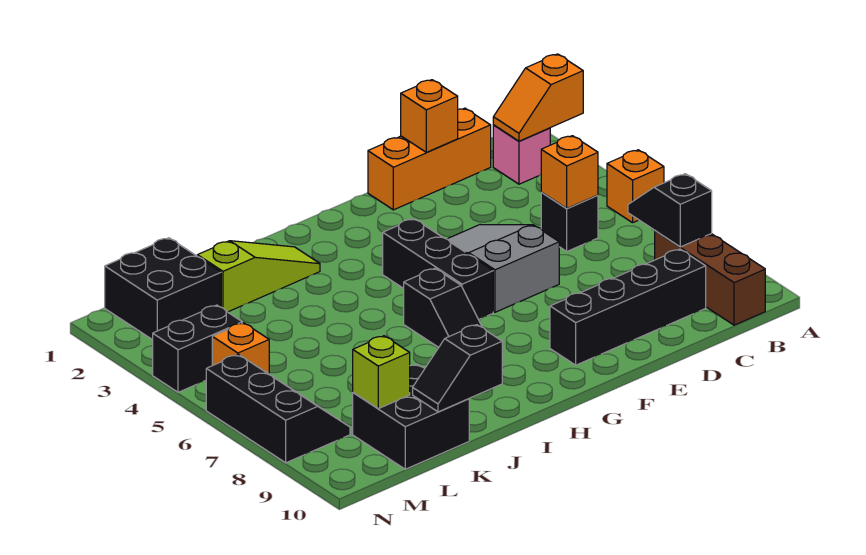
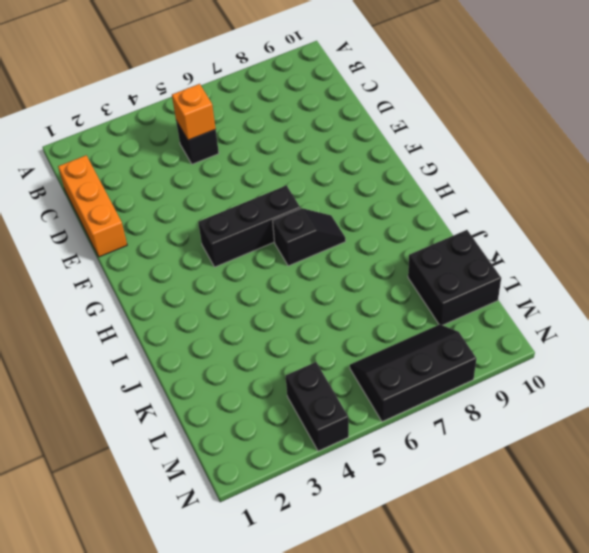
none -> orange brick A5 level 1
none -> pink brick B2 level 1
none -> brown brick B8:B10 level 1

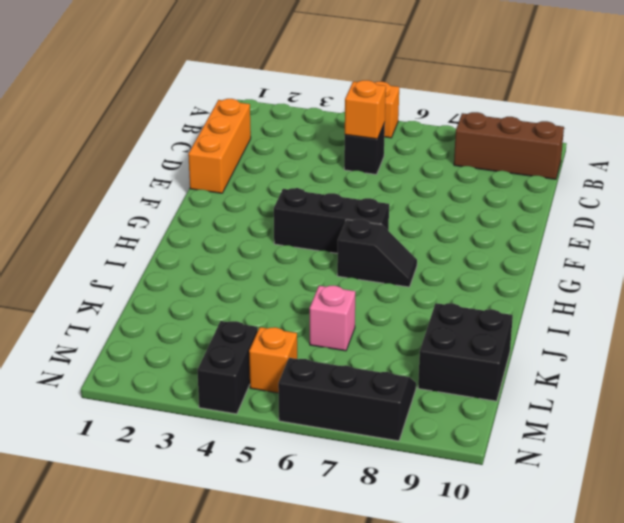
pink brick K6 level 1 -> pink brick B2 level 1
none -> black brick C9:F9 level 1
none -> grey slope E4:F6 level 1 top 6
none -> lime slope I2:K2 level 1 top K

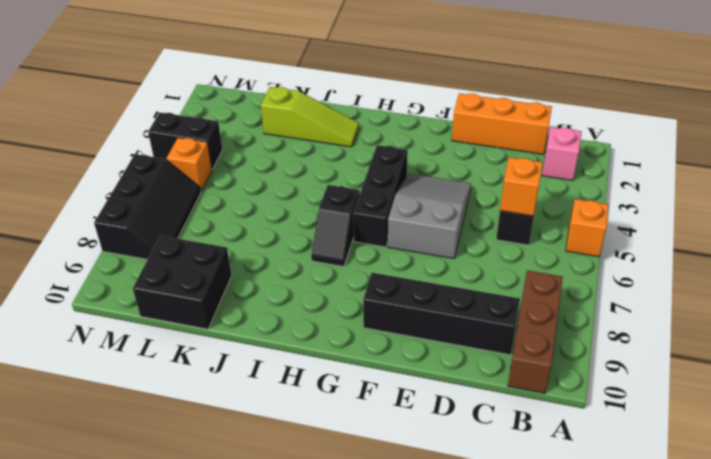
none -> black brick L1:M2 level 1
none -> orange slope A2:B2 level 2 top A
none -> black slope B7:B8 level 2 top 8

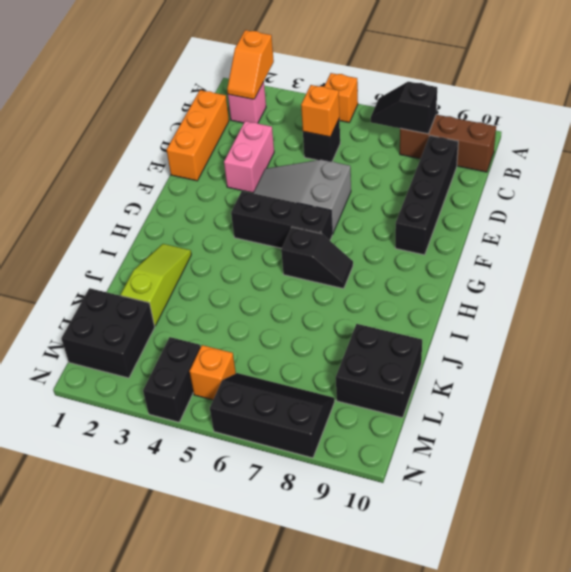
pink brick D3:E3 level 1 -> none
none -> orange brick D1 level 2
none -> black slope J10:K10 level 2 top J
none -> lime brick L9 level 2

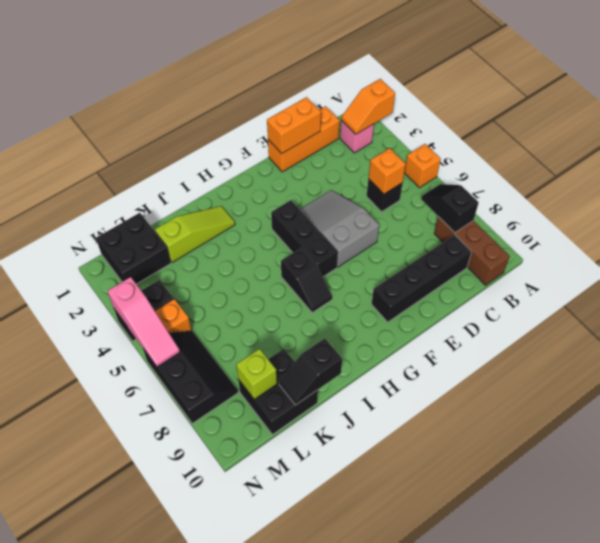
orange brick D1:E1 level 2 -> orange brick D1 level 2
pink slope N4:N6 level 2 top 4 -> none

